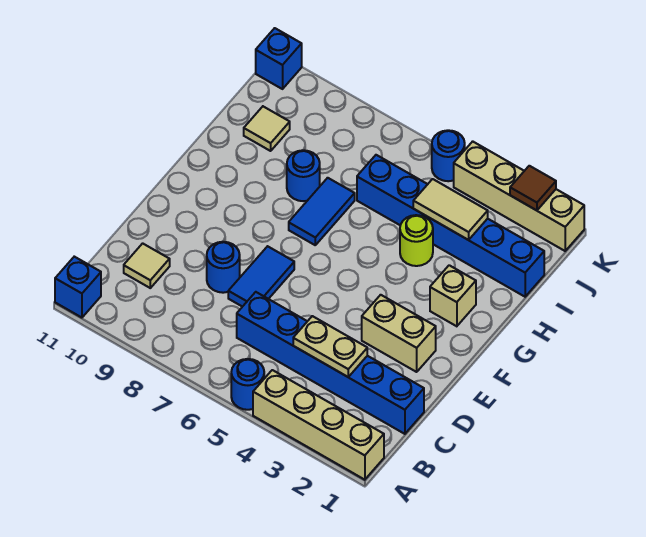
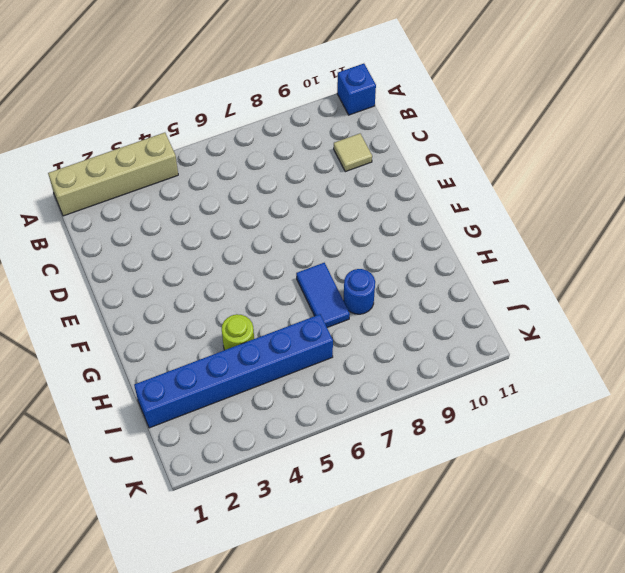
none -> blue round brick A5 level 1
none -> blue brick C1:C6 level 1
none -> blue tile D7:E7 level 1

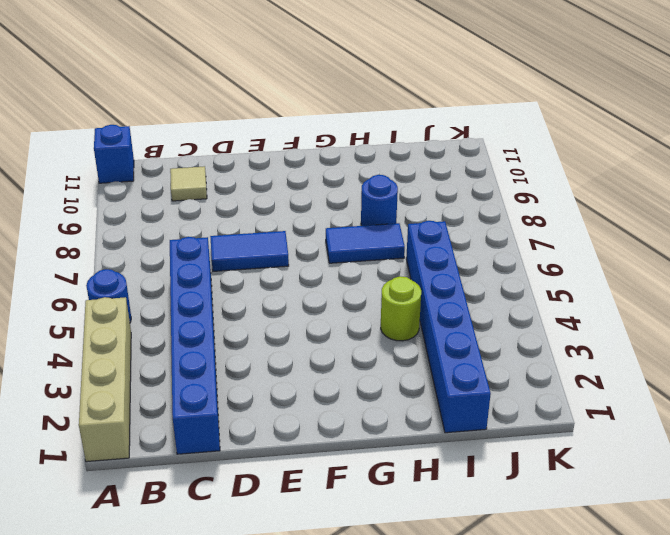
none -> blue round brick D8 level 1
none -> tan brick E2:E3 level 1
none -> tan brick G2 level 1

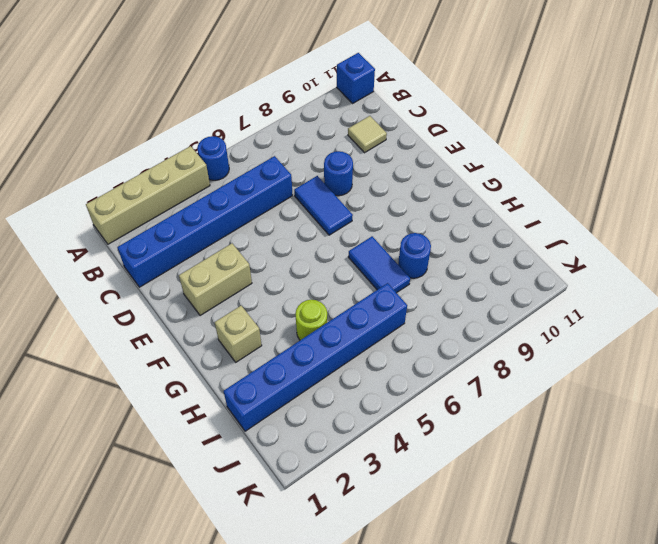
none -> tan tile I10 level 1
none -> tan brick K1:K4 level 1
none -> blue round brick K5 level 1

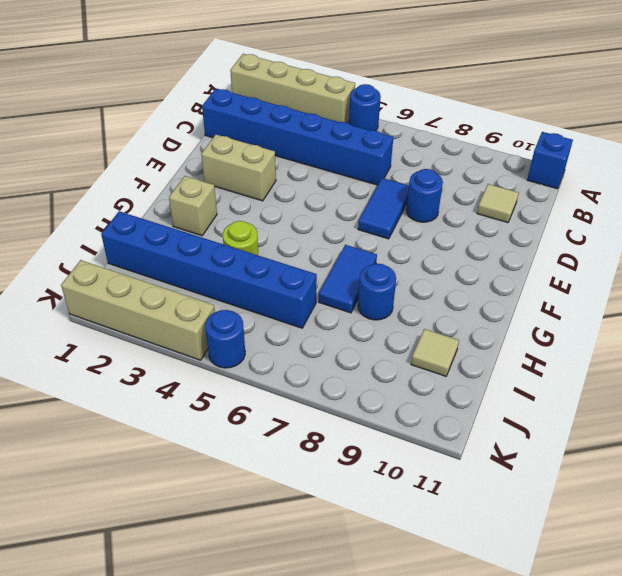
none -> blue brick K11 level 1
none -> tan plate C3:C4 level 2
none -> tan tile I3:I4 level 2

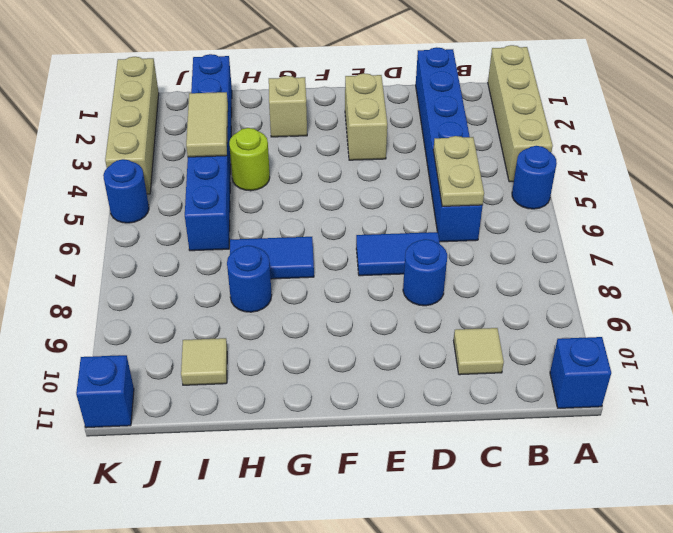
tan plate C5:C6 level 2 -> tan plate C3:C4 level 2
none -> brown tile K2 level 2

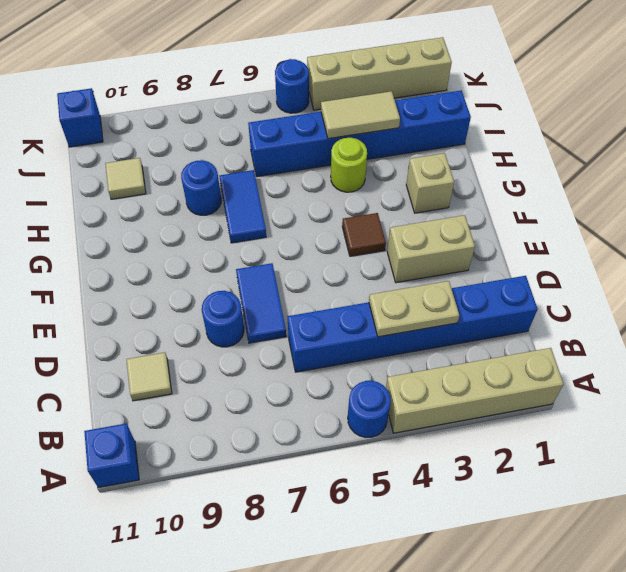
brown tile F4 level 1 -> brown tile K2 level 2

